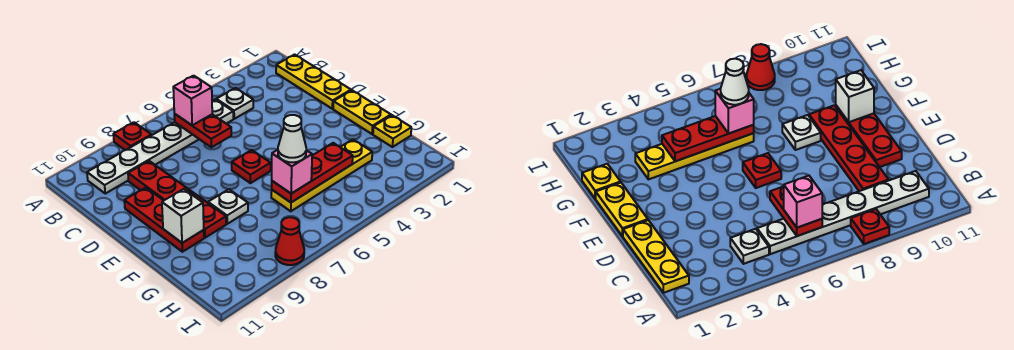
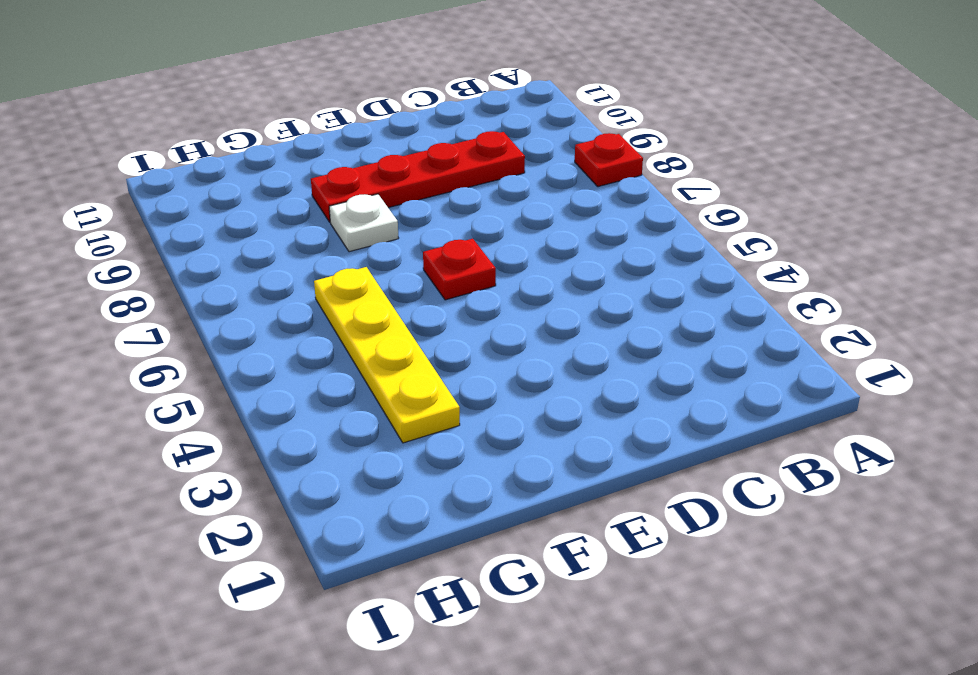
none -> yellow plate B1:D1 level 1
none -> white plate B4 level 1
none -> white plate B5:B10 level 1

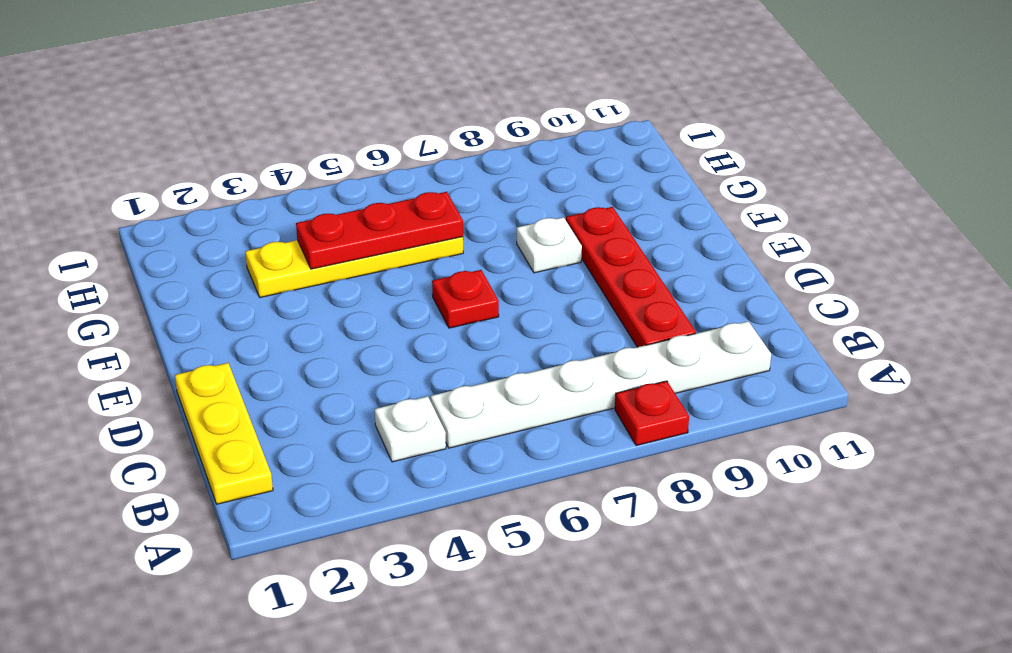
none -> red plate D10:F10 level 1
none -> yellow plate E1:F1 level 1
none -> yellow plate G1 level 1

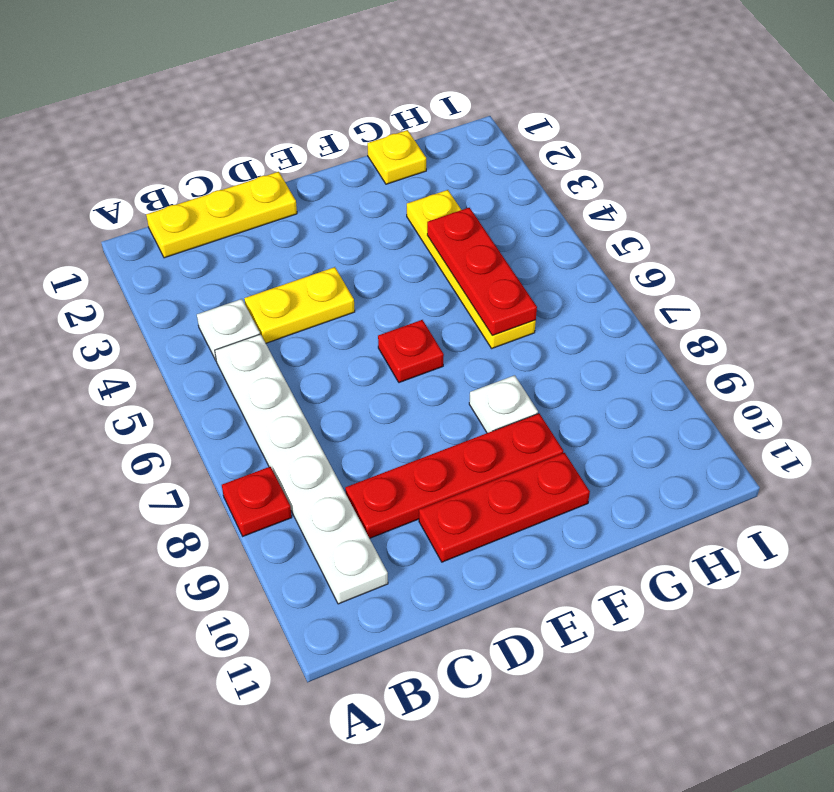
yellow plate C4:D4 level 1 -> yellow plate E1:F1 level 1
none -> red cone I8 level 1
none -> red plate B6:C6 level 2
none -> white brick F10 level 2

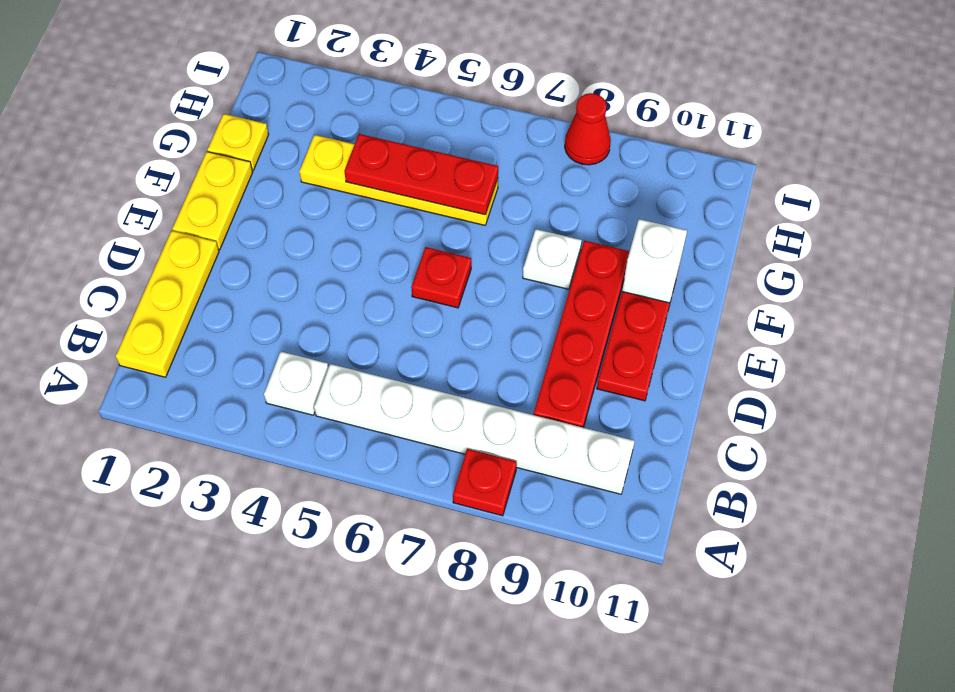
none -> red plate B6:C6 level 2
none -> pink brick B6 level 3
none -> pink brick G6 level 3

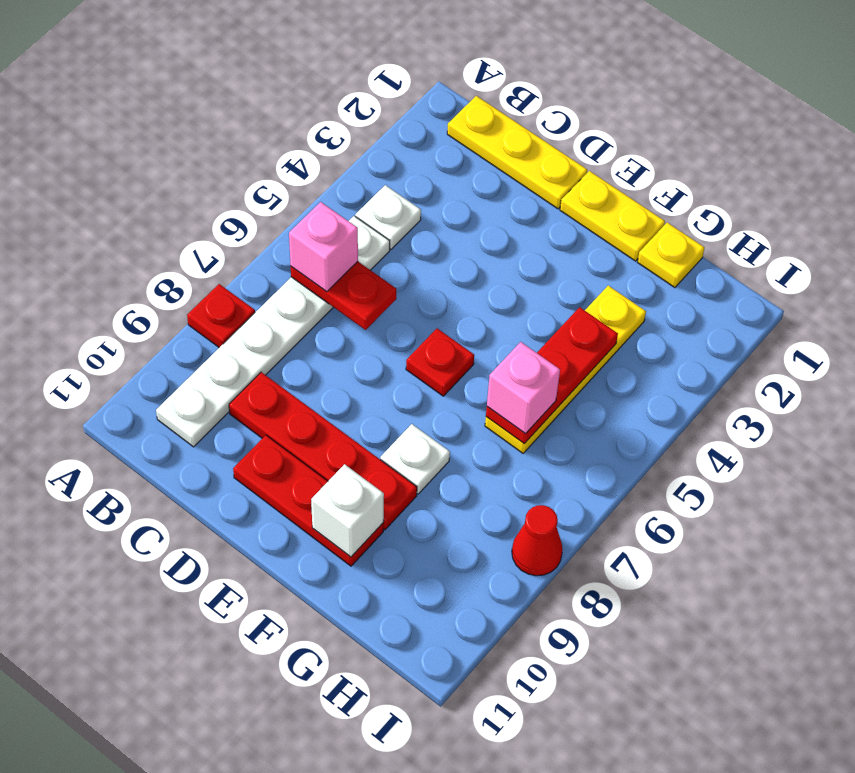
none -> white cone G6 level 4

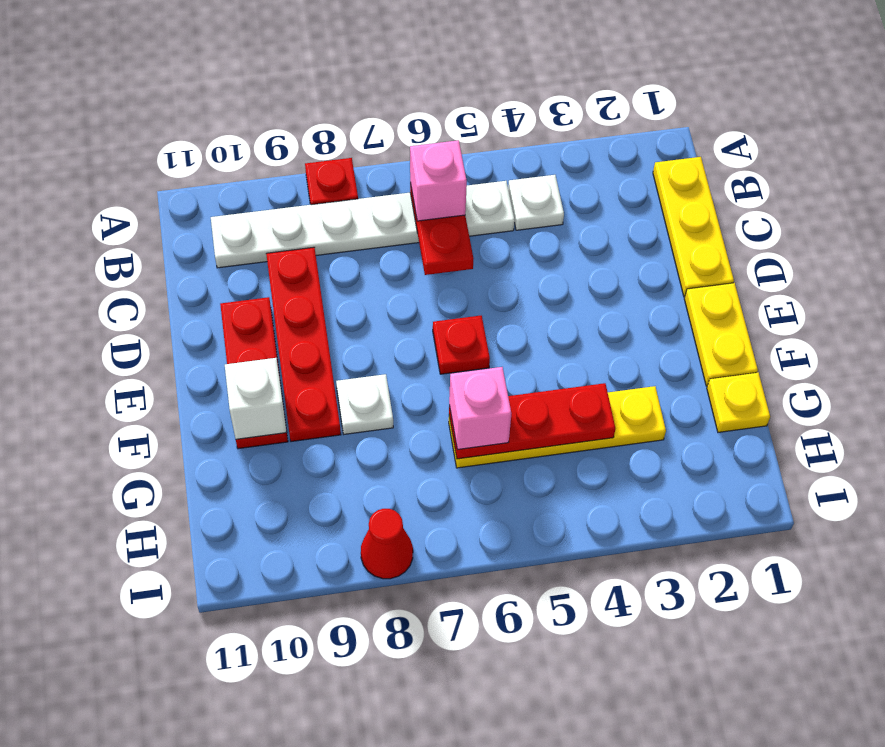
none -> white cone G6 level 4

